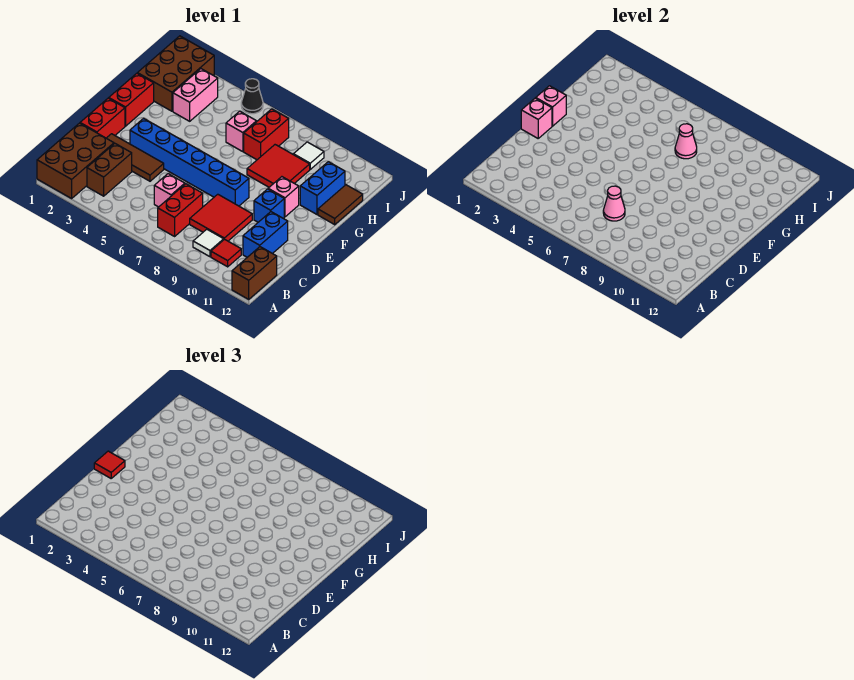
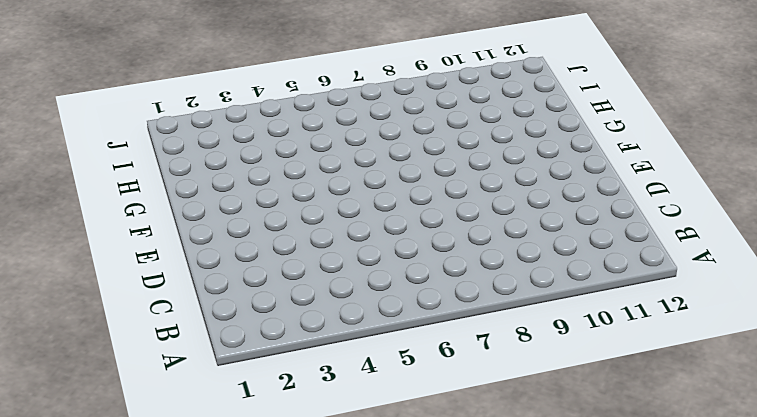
none -> brown brick A1:C2 level 1
none -> brown brick A12:B12 level 1
none -> brown brick B3:C3 level 1

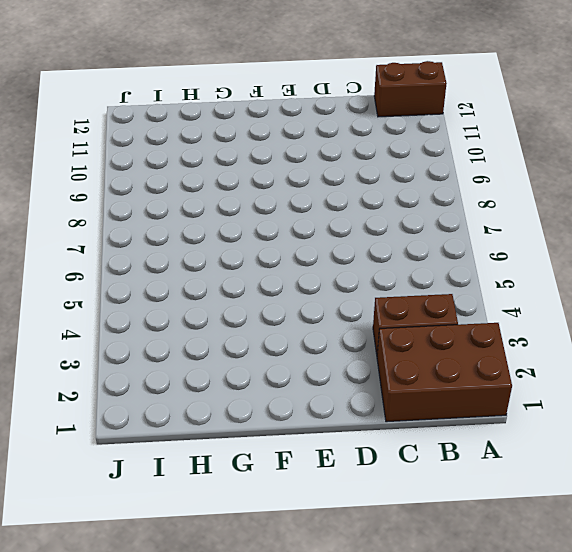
none -> red brick B7:C7 level 1
none -> white tile B9 level 1
none -> red tile B10 level 1

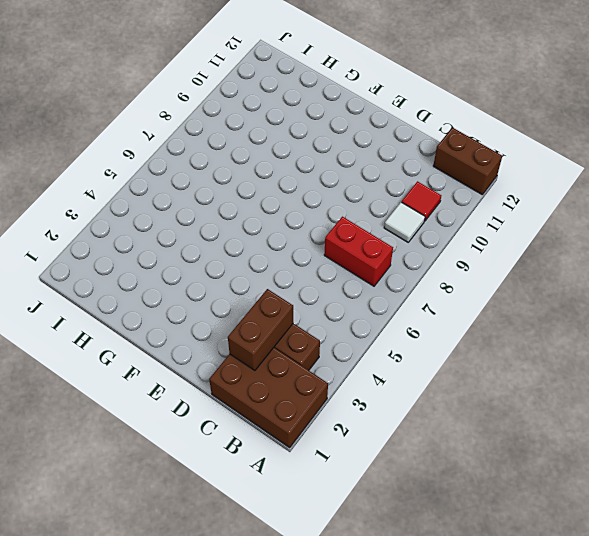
brown brick C2:C3 level 2 -> none
none -> pink brick C6 level 1
none -> red tile C8:D9 level 1
none -> blue brick C11:D11 level 1

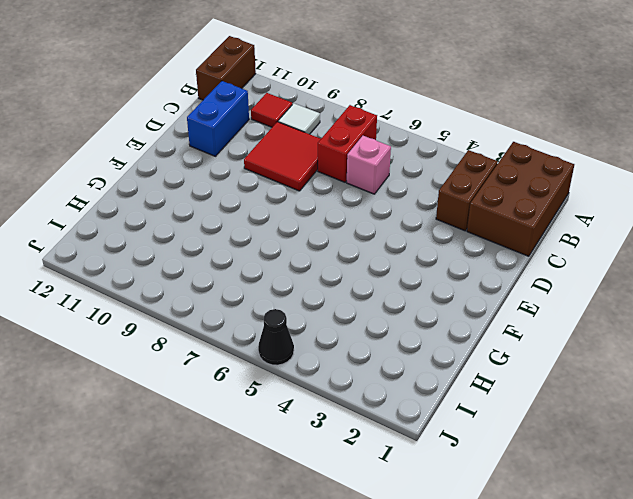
none -> red brick D1:E1 level 1
none -> brown tile D2:D4 level 1
none -> blue brick E3:E8 level 1

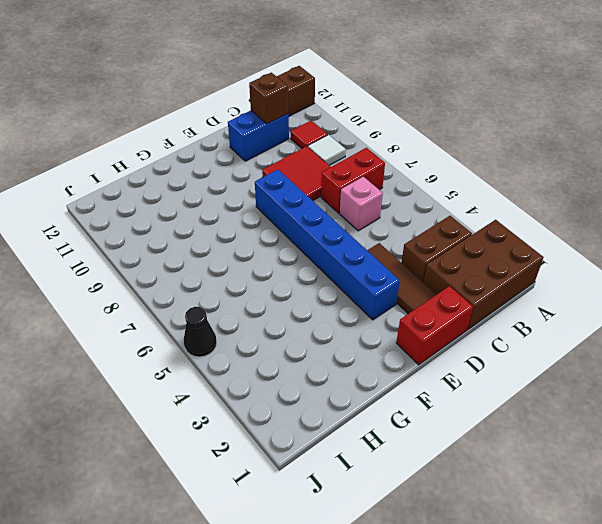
brown brick C11 level 2 -> none
none -> blue brick E10 level 1
none -> red brick F1:G1 level 1
none -> pink brick F10 level 1

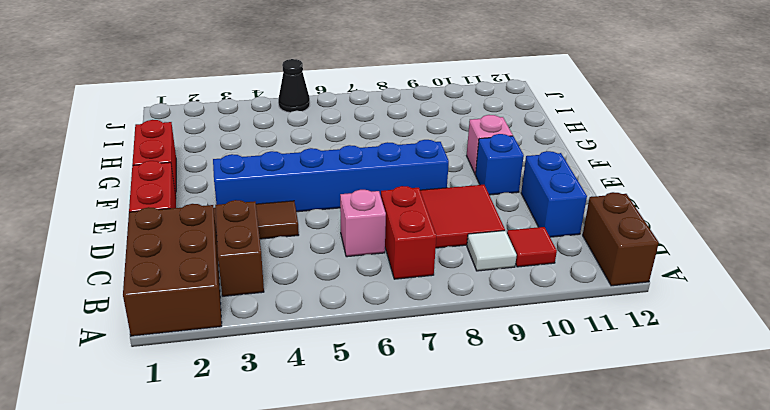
none -> red tile G8:H9 level 1
none -> blue brick G11:H11 level 1
none -> brown tile G12:H12 level 1

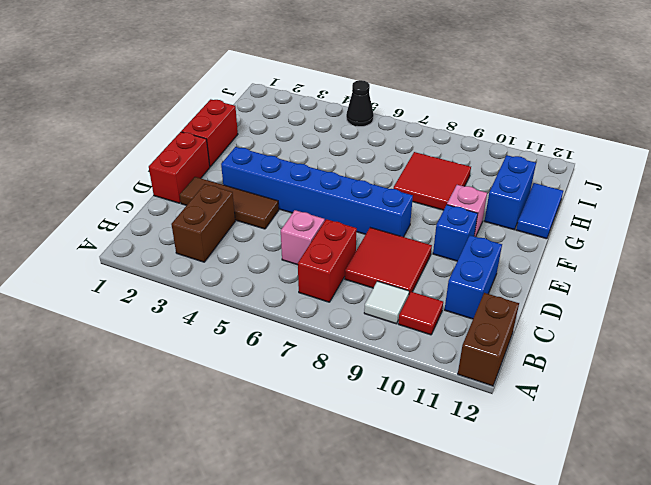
blue tile G12:H12 level 1 -> brown tile G12:H12 level 1
none -> brown brick A1:C2 level 1
none -> brown brick H1:J2 level 1
none -> pink brick H3:I3 level 1

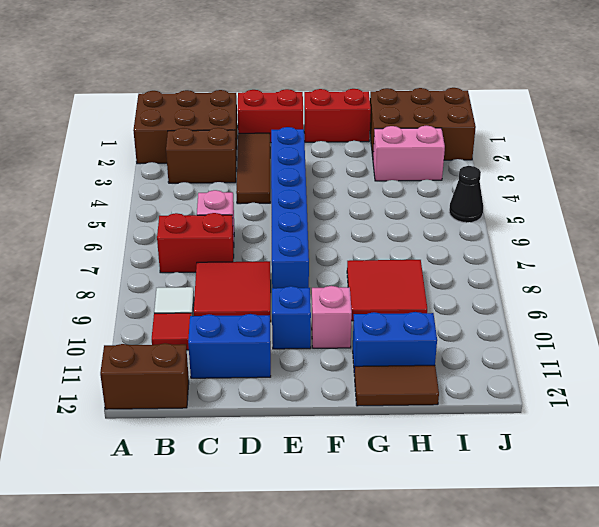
none -> pink brick H6 level 1
none -> red brick H7:I7 level 1
none -> white tile I9 level 1

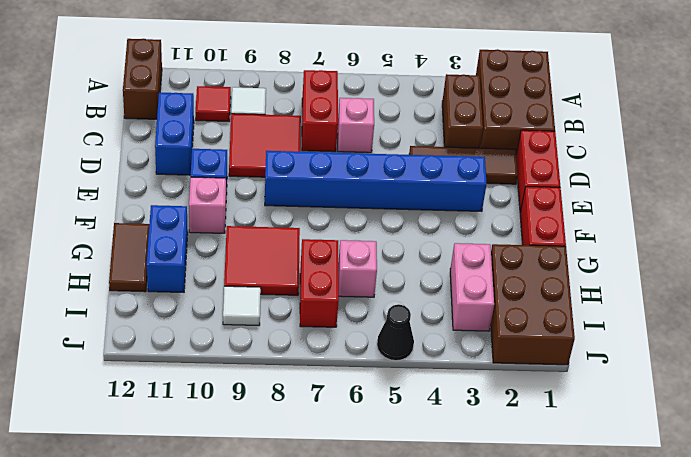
none -> pink cone C7 level 2
none -> pink brick E1 level 2
none -> pink brick F1 level 2

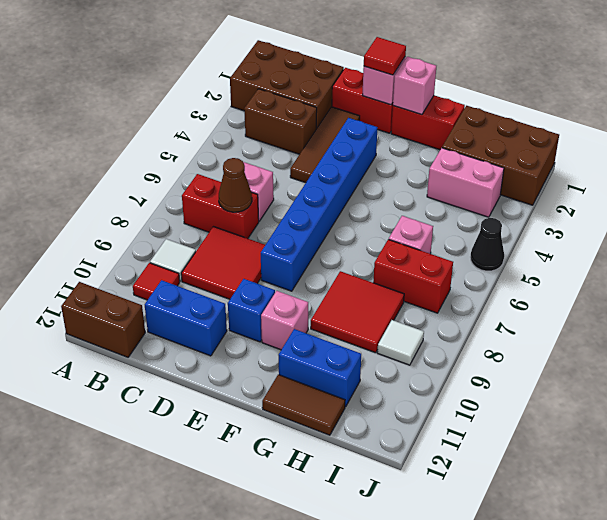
brown cone C7 level 2 -> pink cone C7 level 2
none -> pink cone H7 level 2

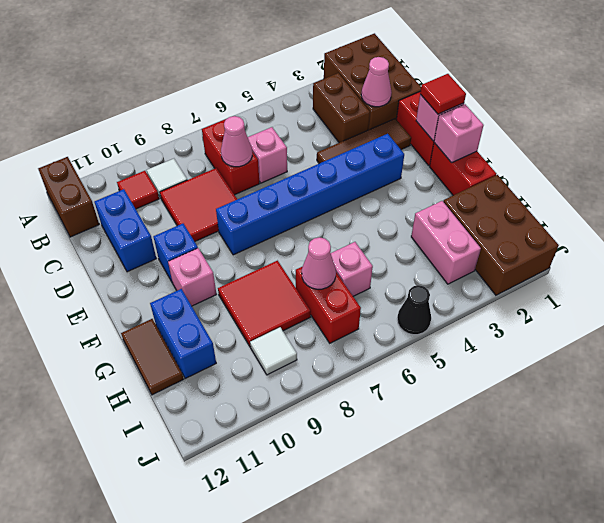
pink cone C2 level 2 -> none

